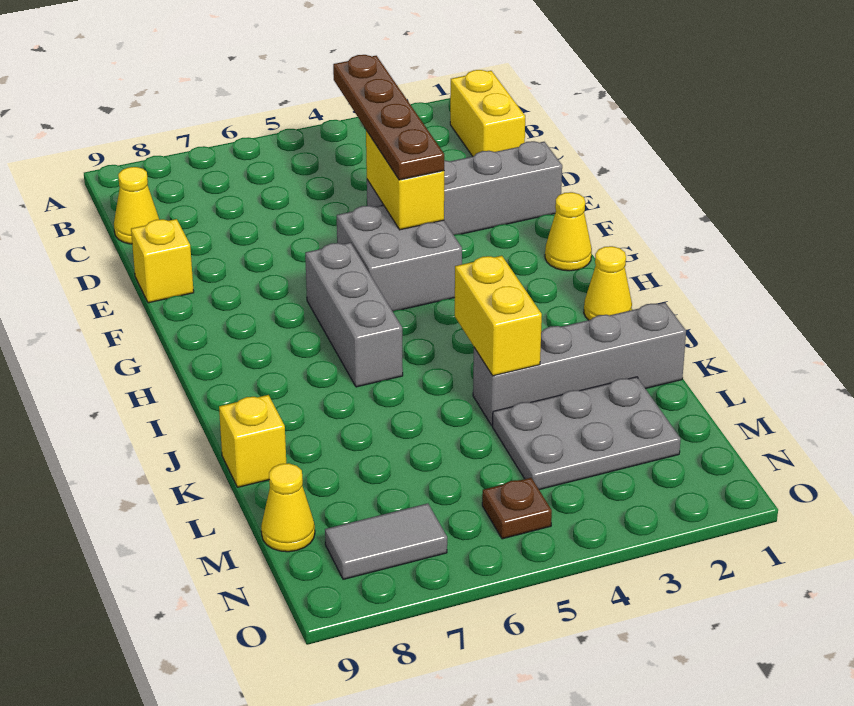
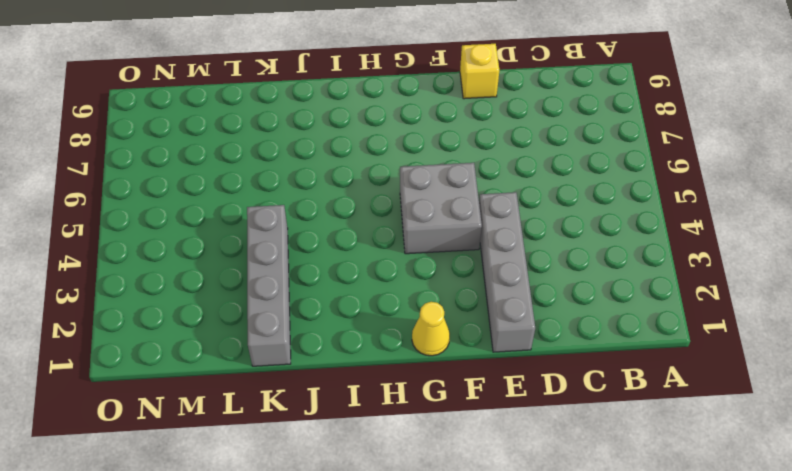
none -> yellow brick B1:C1 level 1
none -> yellow cone C9 level 1
none -> grey brick G6:I6 level 1

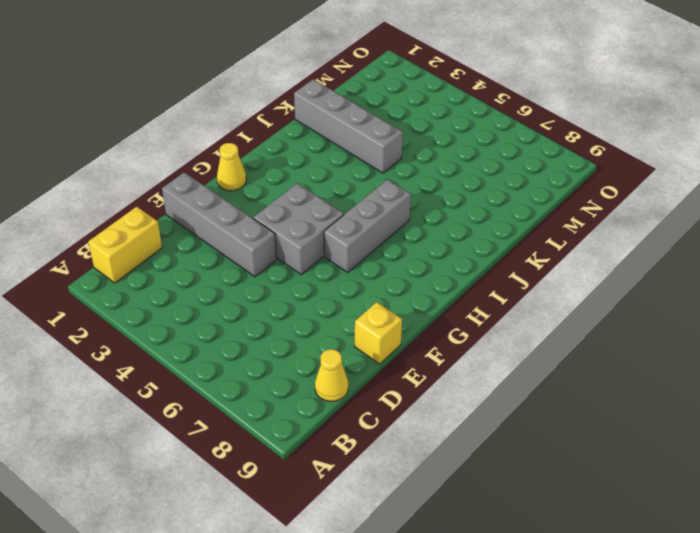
none -> yellow cone I1 level 1
none -> yellow brick K9 level 1
none -> grey plate L2:M4 level 1

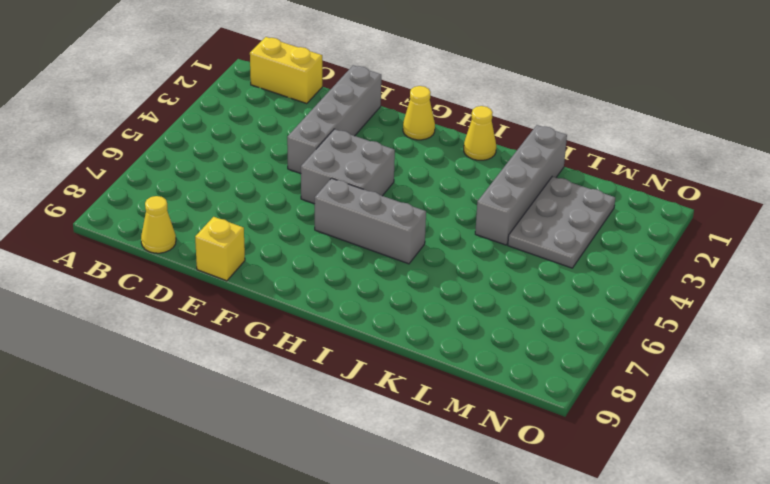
none -> yellow brick K9 level 1
none -> yellow cone M9 level 1
none -> brown plate N5 level 1

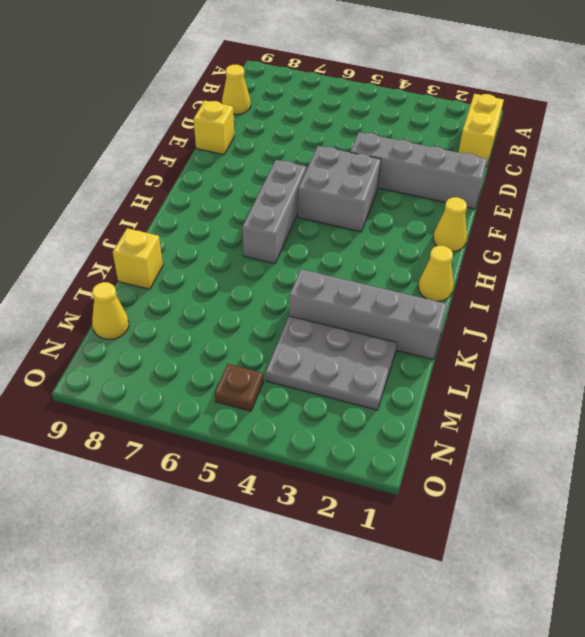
none -> grey tile N7:N8 level 1
none -> yellow brick E4:F4 level 2
none -> yellow brick J4:K4 level 2

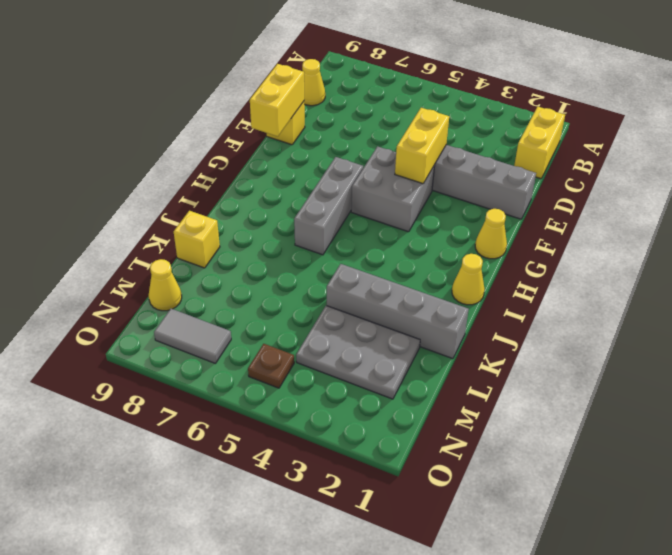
yellow brick E9:F9 level 2 -> yellow brick J4:K4 level 2
none -> brown plate C4:F4 level 3

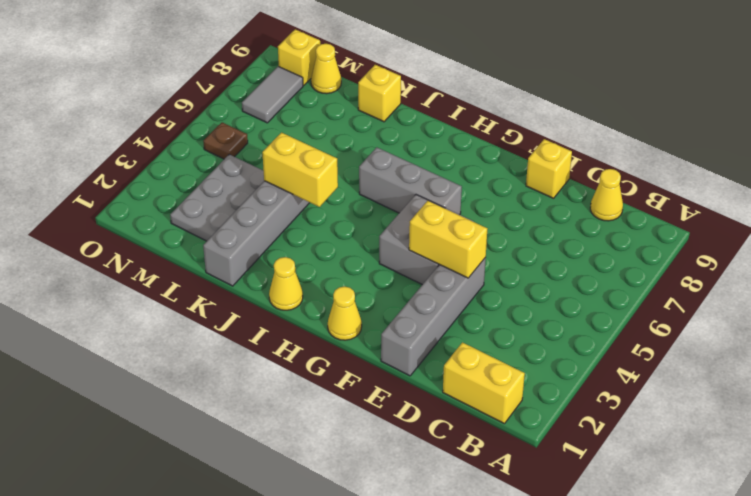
yellow brick N9 level 1 -> none
none -> brown plate C4:F4 level 3

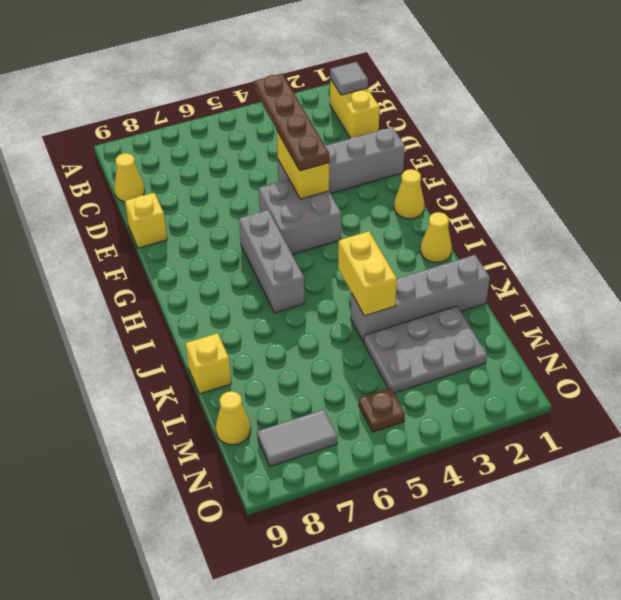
grey tile B1 level 2 -> none

